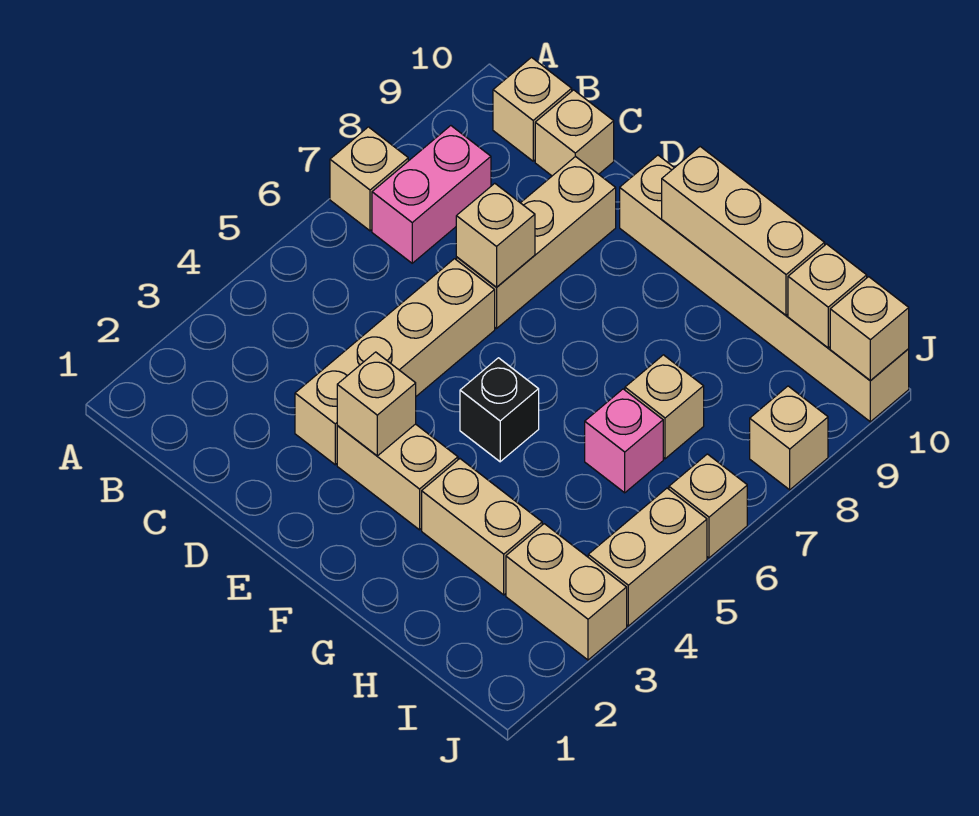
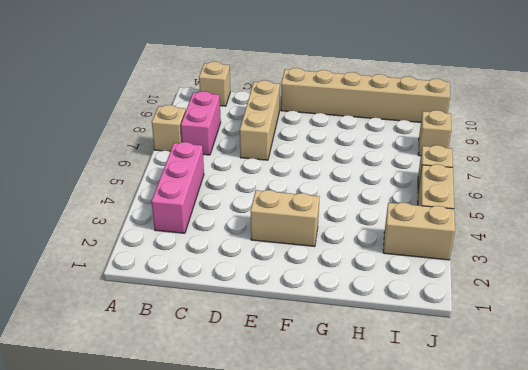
pink brick B3:B5 level 1 -> none
none -> tan brick C10 level 1
none -> tan brick D3:D6 level 1
none -> black brick F5 level 1

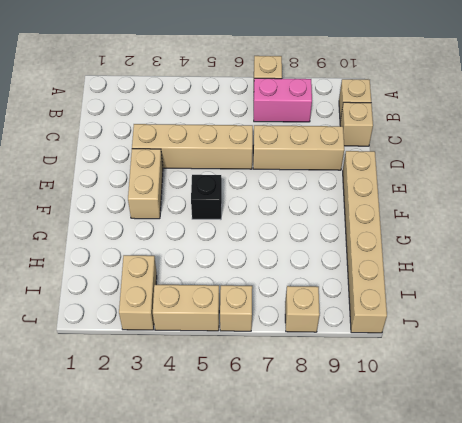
none -> tan brick G3:H3 level 1
none -> pink brick H6 level 1
none -> tan brick H7 level 1

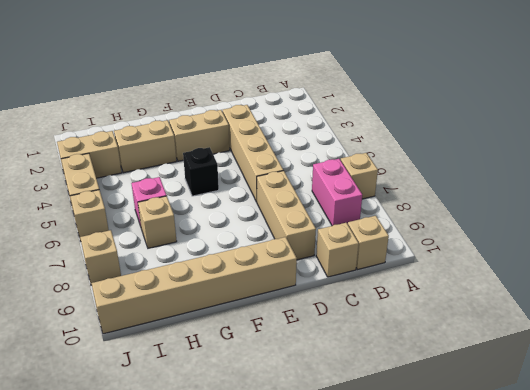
none -> tan brick D7 level 2
none -> tan brick E3 level 2
none -> tan brick F10:H10 level 2

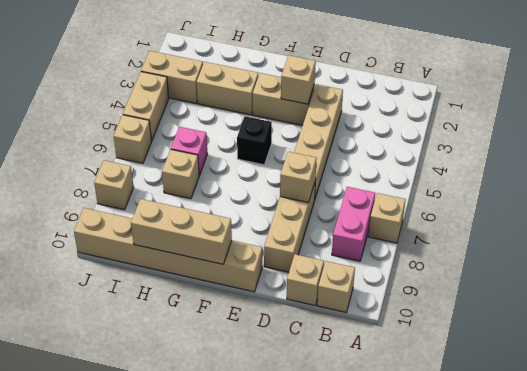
none -> tan brick I10 level 2
none -> tan brick J10 level 2

